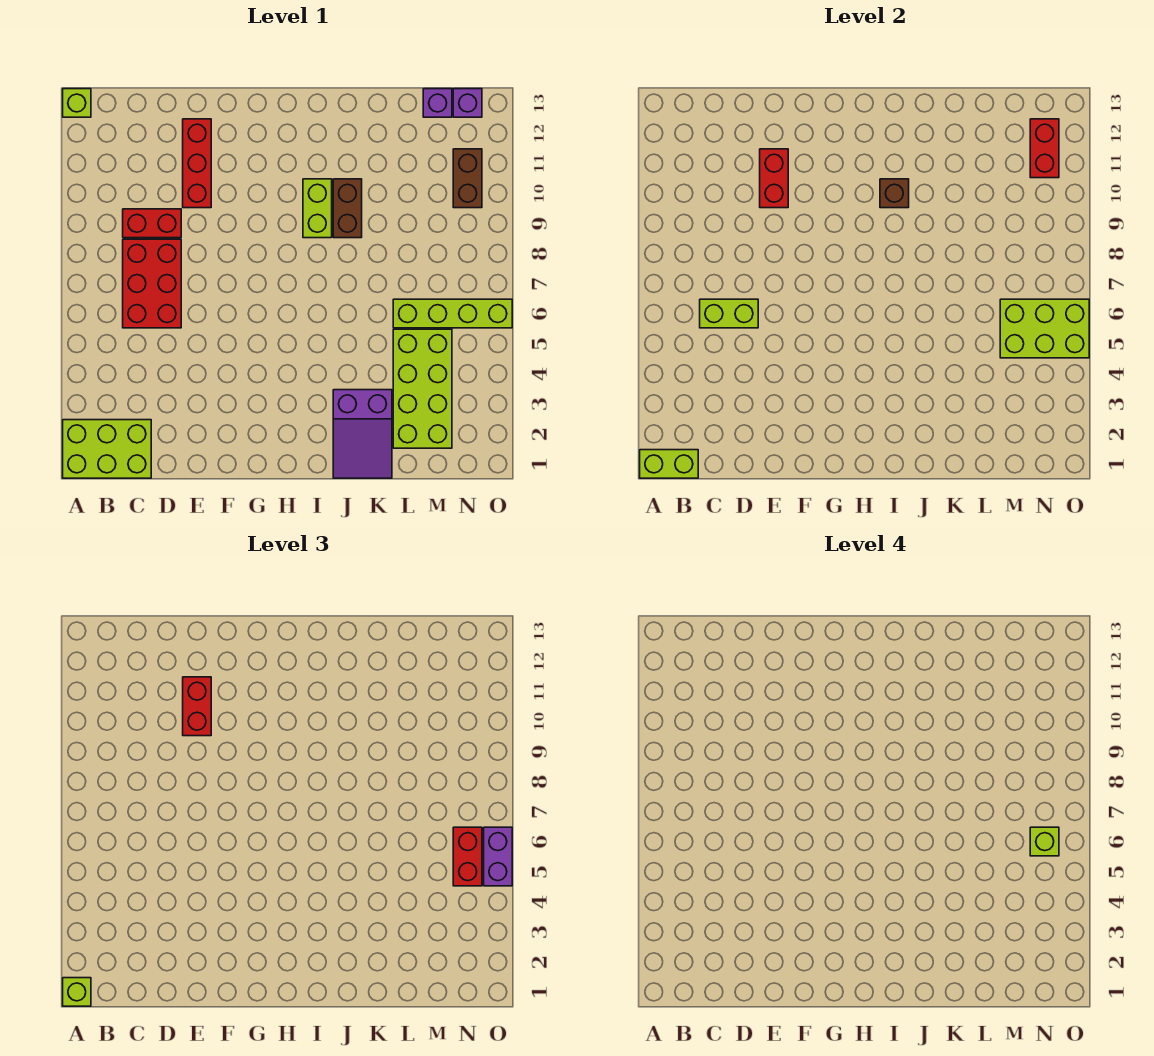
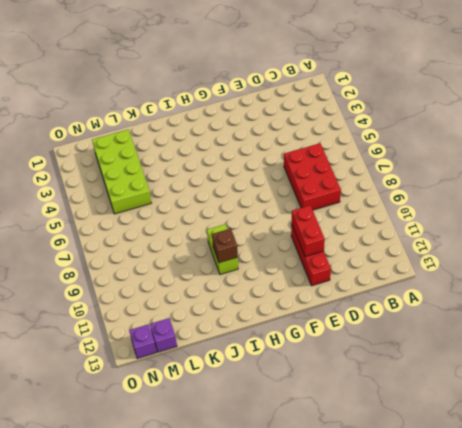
none -> lime brick A1:C2 level 1
none -> lime brick A13 level 1
none -> red brick C9:D9 level 1

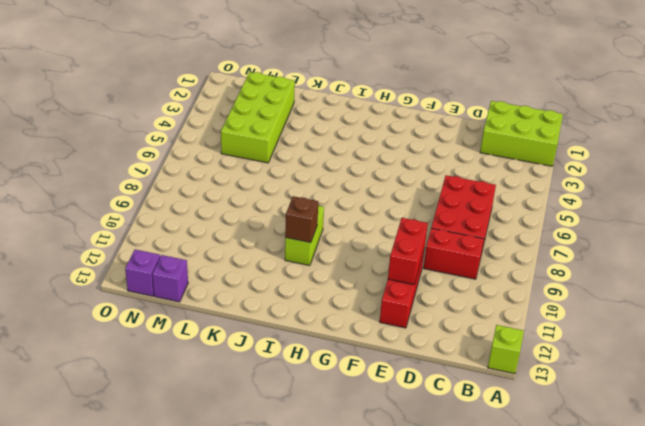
none -> purple slope J1:K3 level 1 top 3
none -> brown brick J9:J10 level 1
none -> lime brick L6:O6 level 1

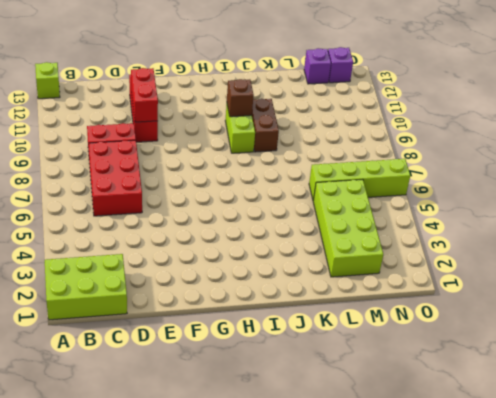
none -> purple slope J1:K3 level 1 top 3
none -> brown brick N10:N11 level 1
none -> lime brick A1:B1 level 2

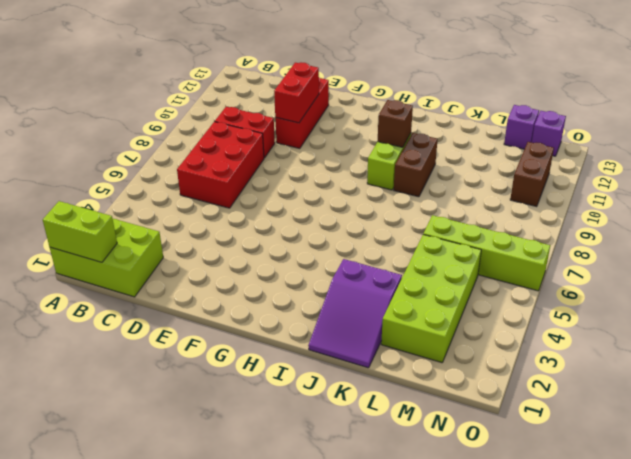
none -> lime brick A13 level 1
none -> lime brick C6:D6 level 2
none -> lime brick M5:O6 level 2

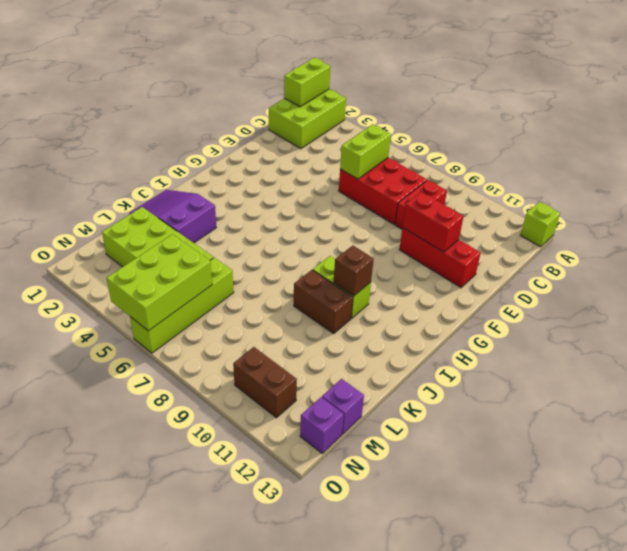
none -> red brick N11:N12 level 2
none -> lime brick A1 level 3
none -> red brick E10:E11 level 3

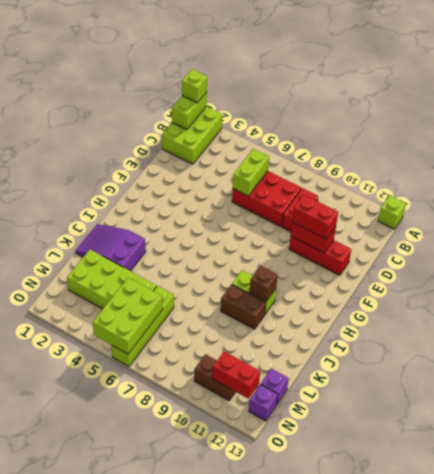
none -> red brick N5:N6 level 3
none -> purple brick O5:O6 level 3
none -> lime brick N6 level 4

